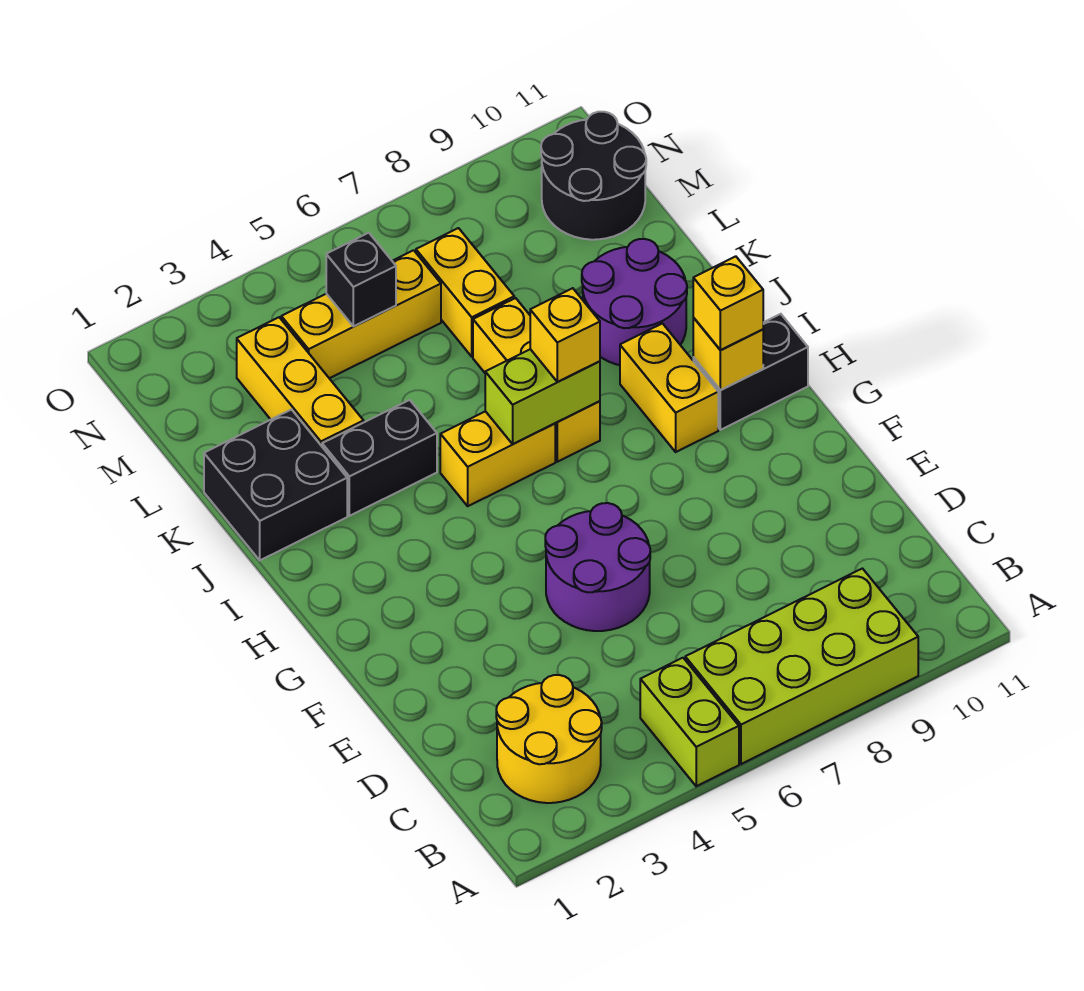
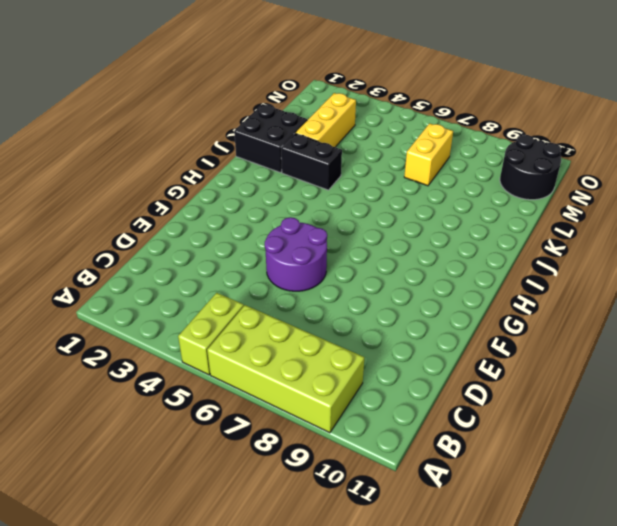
none -> yellow round brick B2:C3 level 1
none -> yellow brick H9:I9 level 1
none -> black brick H10:H11 level 1

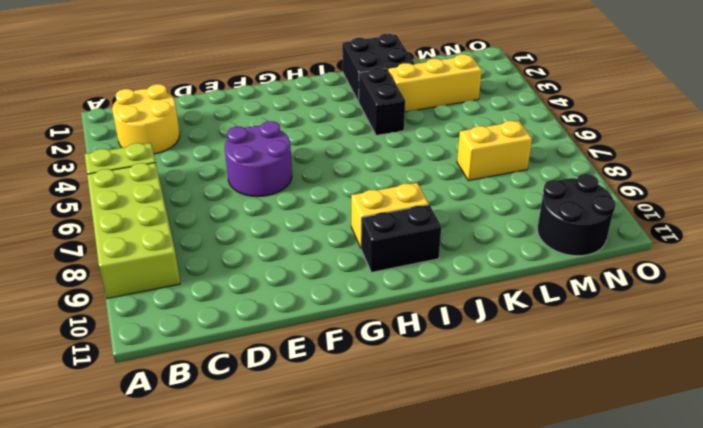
black brick H10:I10 level 1 -> black brick H10:H11 level 1
none -> yellow brick I5:I6 level 1
none -> yellow brick I7:K7 level 1
none -> purple round brick J9:K10 level 1

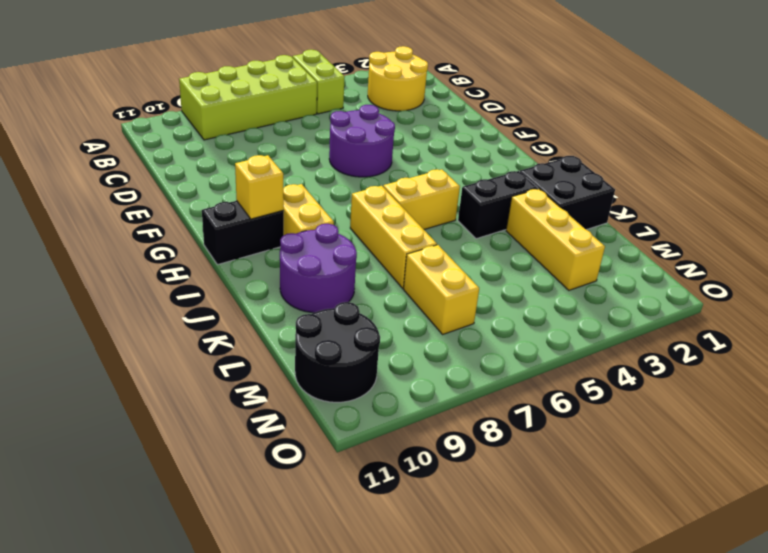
none -> yellow brick M4:M6 level 1
none -> lime brick I6:I7 level 2
none -> black brick M5 level 2

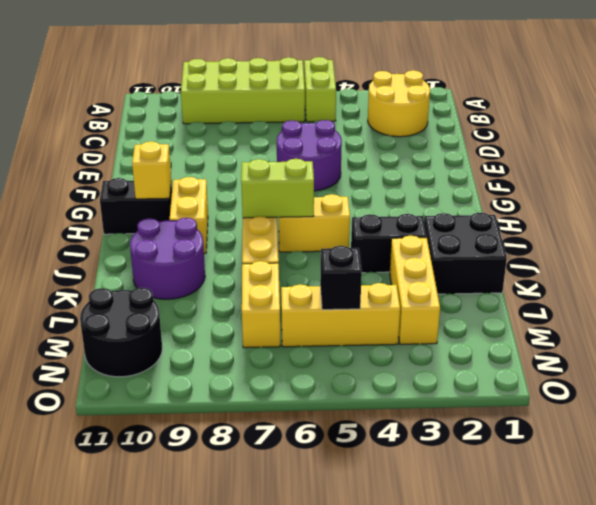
none -> yellow brick H10 level 3
none -> yellow brick I7 level 3

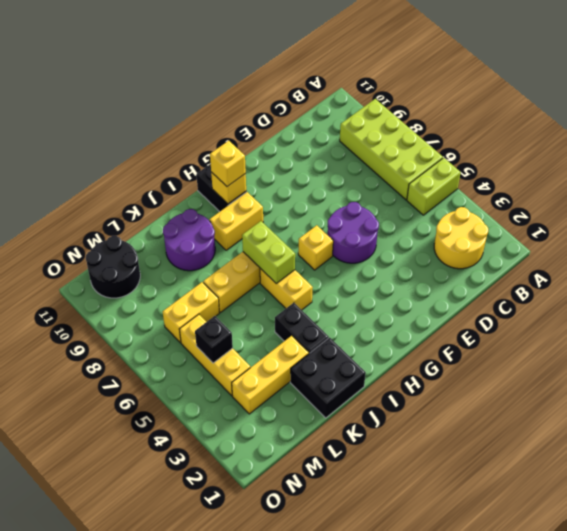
yellow brick G6 level 1 -> yellow brick I7 level 3

